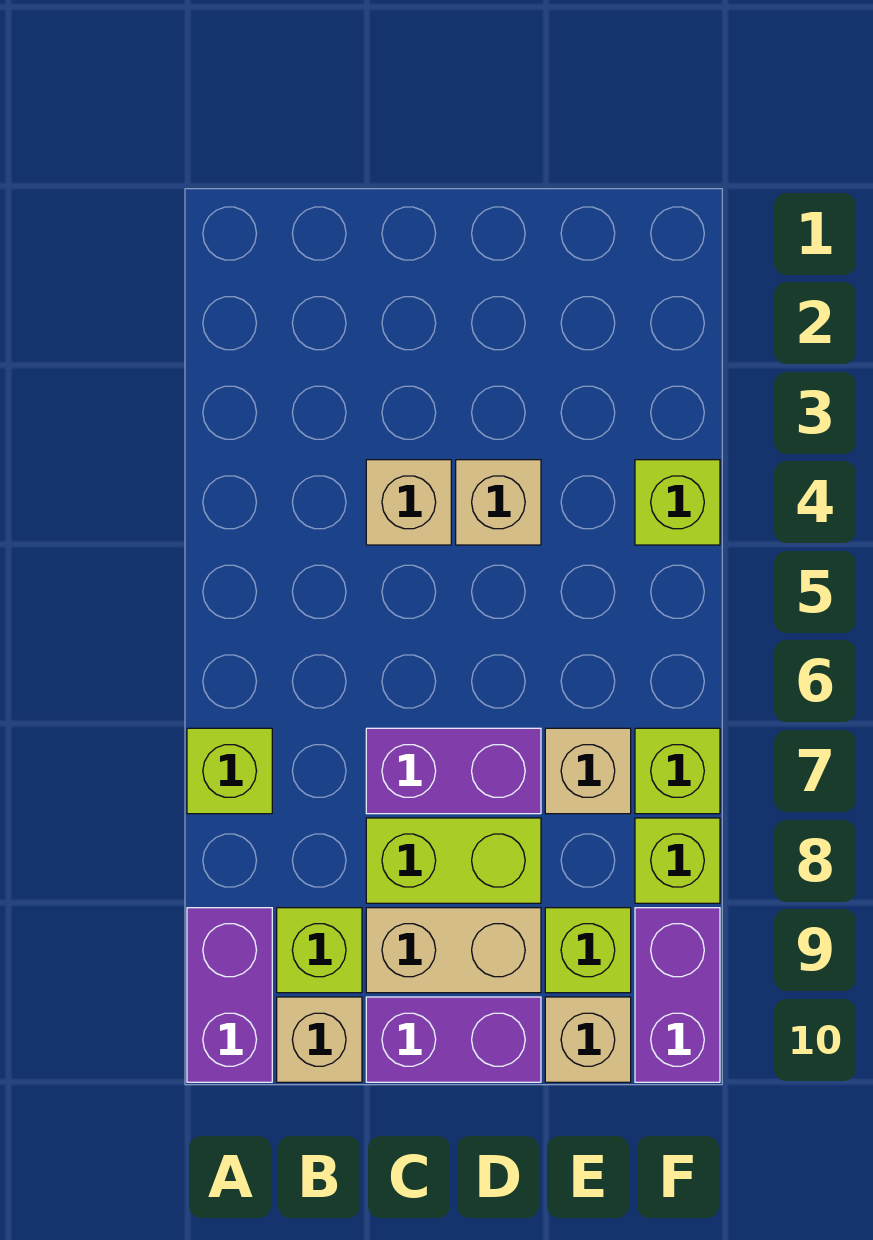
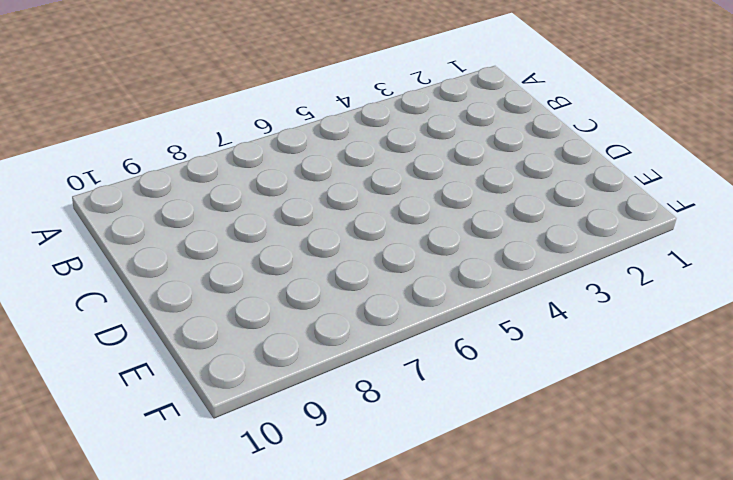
none -> lime brick A7 level 1
none -> purple brick A9:A10 level 1
none -> lime brick B9 level 1

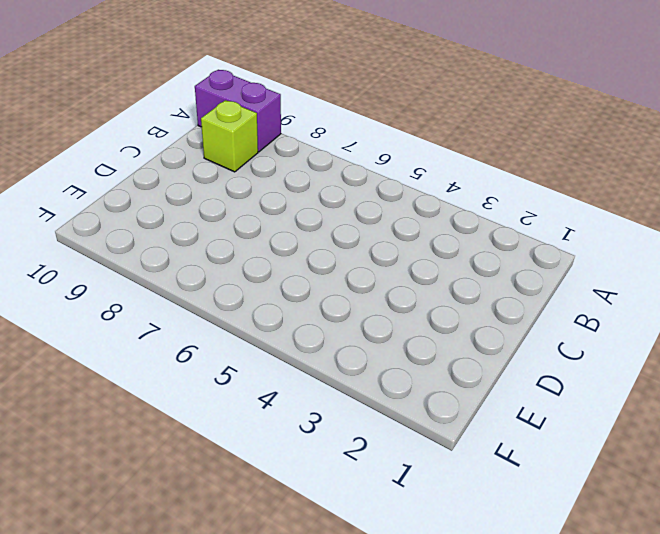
none -> lime brick A7 level 1
none -> tan brick B10 level 1
none -> tan brick C4 level 1

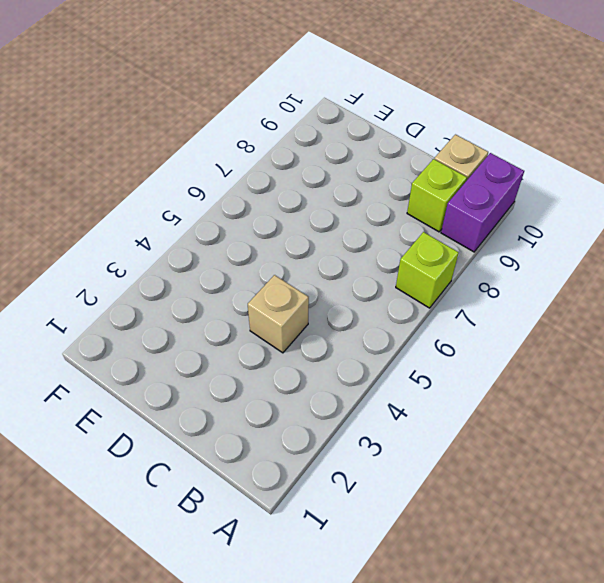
none -> purple brick C7:D7 level 1
none -> lime brick C8:D8 level 1
none -> tan brick C9:D9 level 1

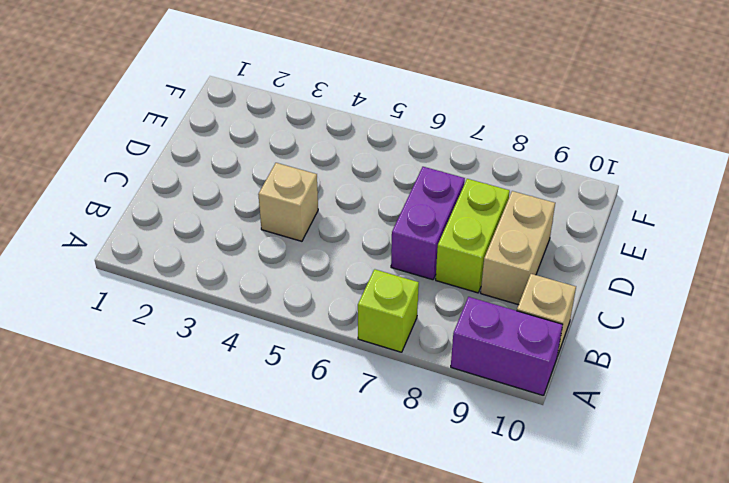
none -> lime brick B9 level 1
none -> purple brick C10:D10 level 1
none -> tan brick D4 level 1

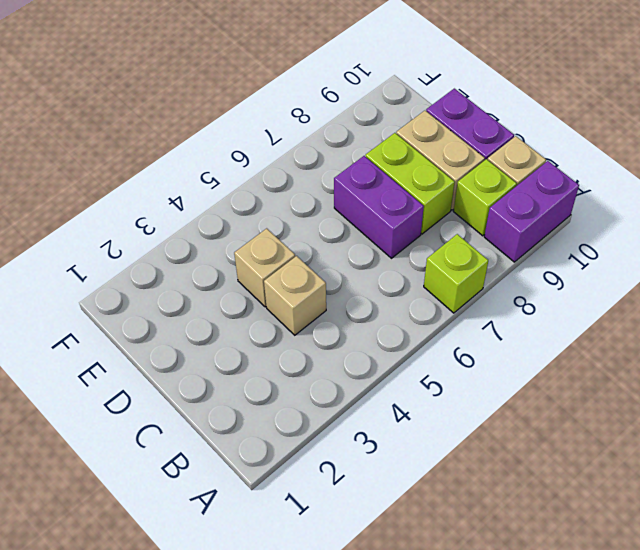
none -> tan brick E7 level 1
none -> lime brick E9 level 1
none -> tan brick E10 level 1

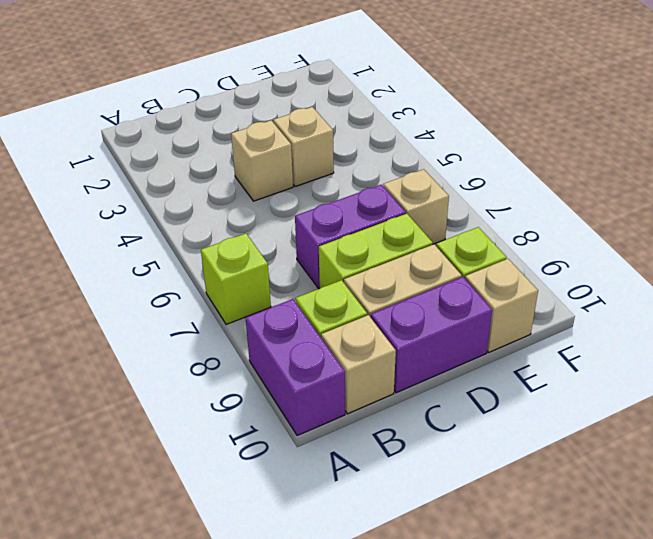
none -> lime brick F4 level 1
none -> lime brick F7 level 1
none -> lime brick F8 level 1

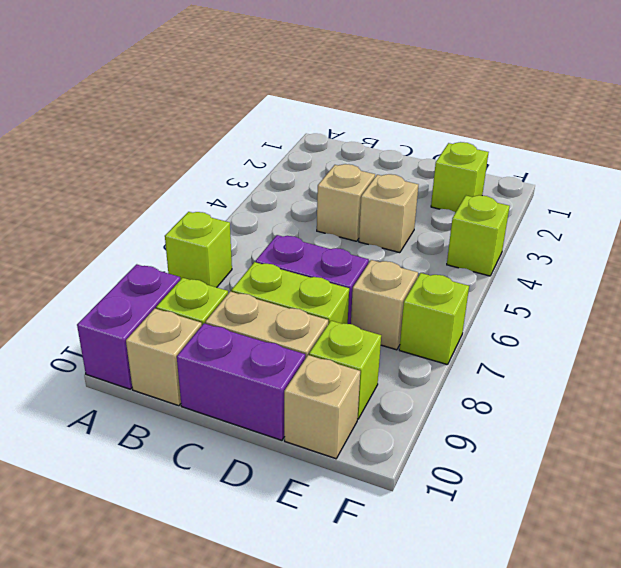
lime brick E2 level 1 -> lime brick F8 level 1
none -> purple brick F9:F10 level 1

